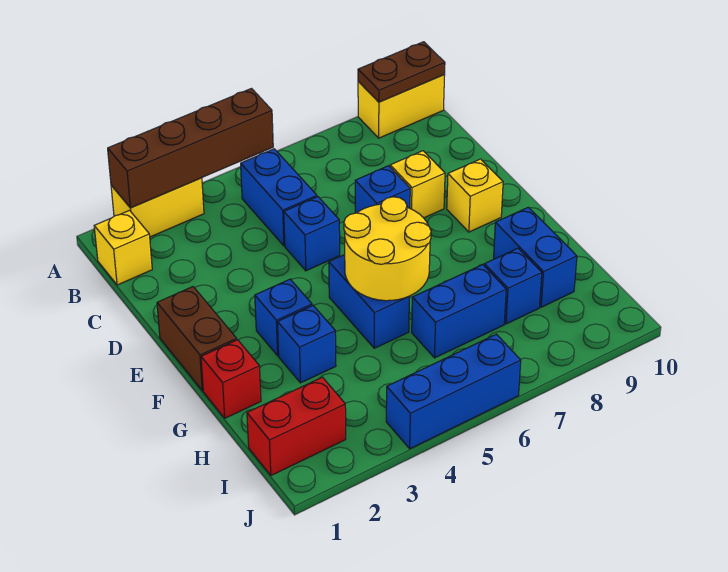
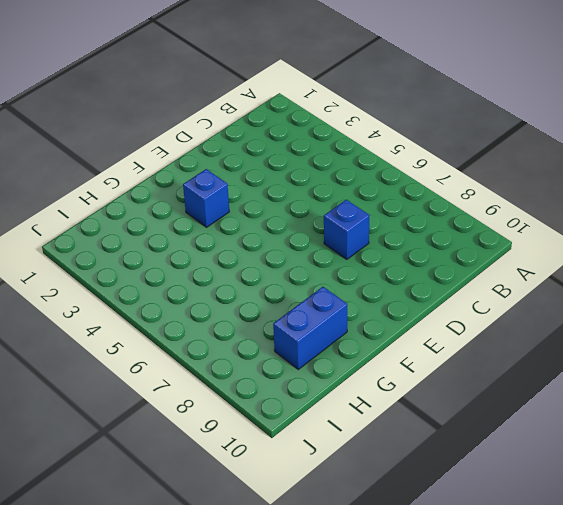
none -> yellow brick A2:A3 level 1
none -> yellow brick A9:A10 level 1
none -> yellow brick B1 level 1

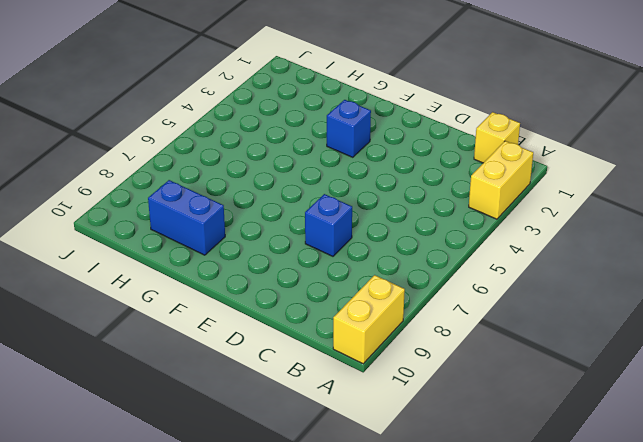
none -> blue brick B5:C5 level 1
none -> blue brick D5 level 1
none -> yellow brick D8 level 1

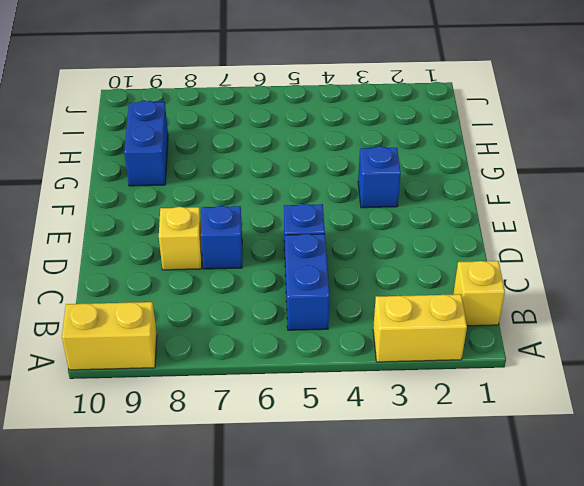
none -> brown brick E1:F1 level 1
none -> yellow brick E9 level 1
none -> blue brick F5:G5 level 1

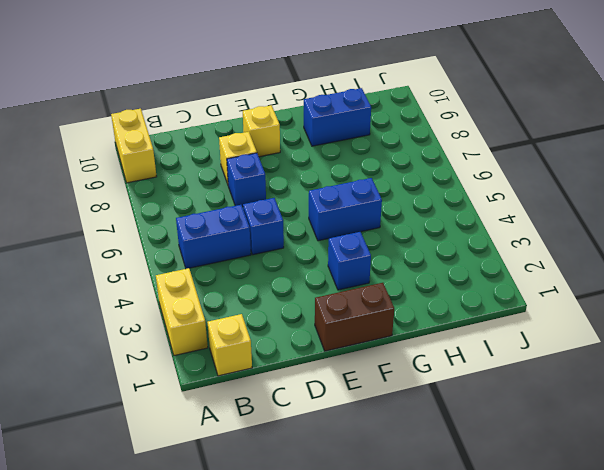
none -> red brick G1 level 1
none -> blue brick G3 level 1
none -> blue brick H6:H7 level 1

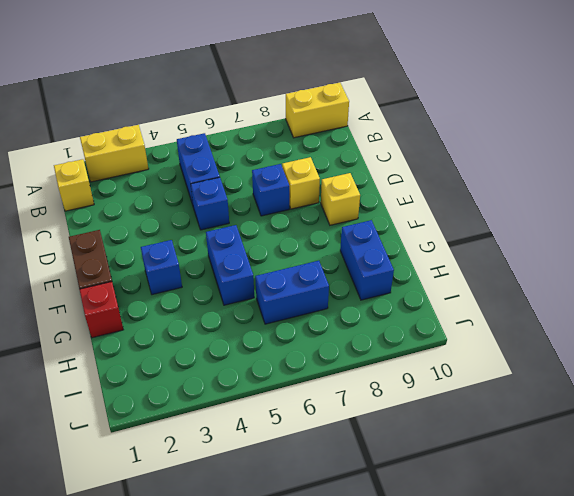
none -> blue brick G3 level 1
none -> blue brick H8 level 1
none -> red brick I1:I2 level 1

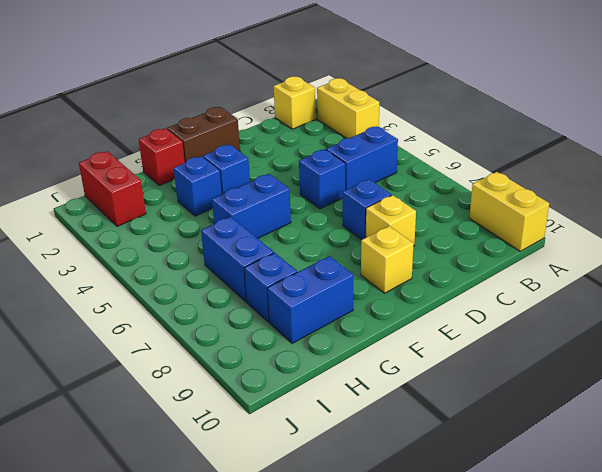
none -> blue brick J4:J6 level 1
none -> brown brick A2:A5 level 2
none -> brown plate A9:A10 level 2

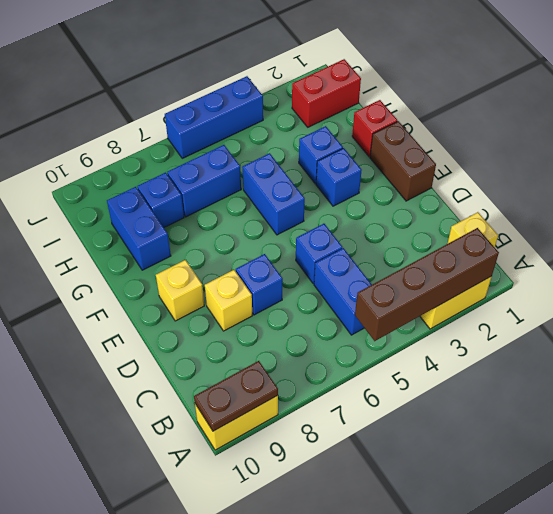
none -> yellow round brick F5:G6 level 2

